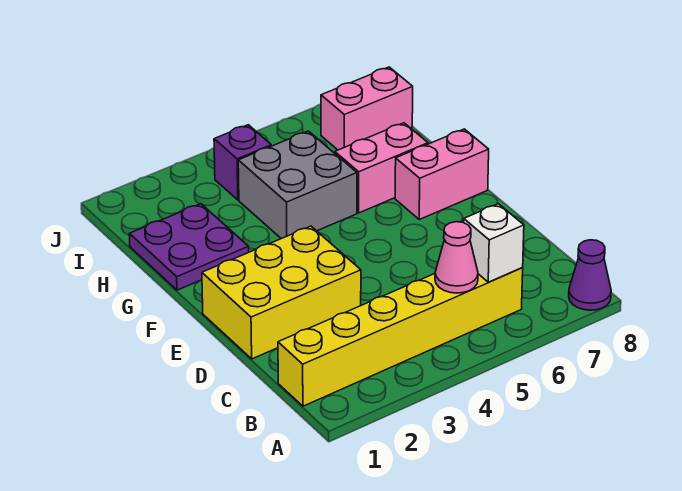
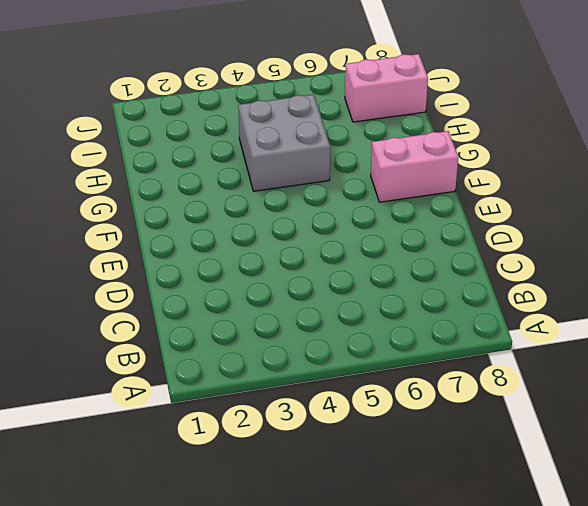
none -> purple cone A8 level 1
none -> yellow brick B1:B6 level 1

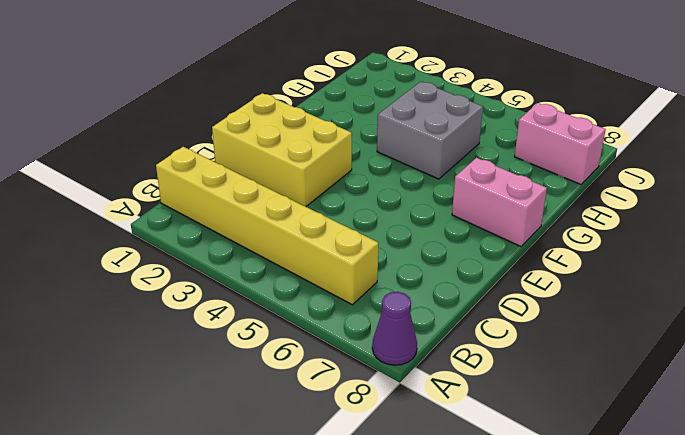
none -> purple plate G1:H2 level 1
none -> pink brick G6:G7 level 1

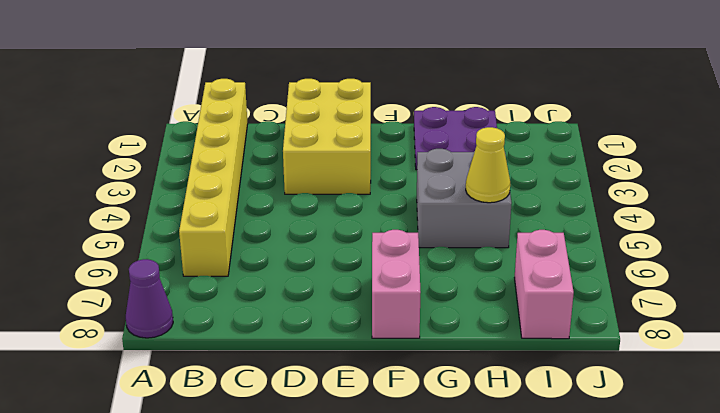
yellow cone H5 level 2 -> none
none -> pink brick G6:G7 level 1
none -> purple brick I4 level 1

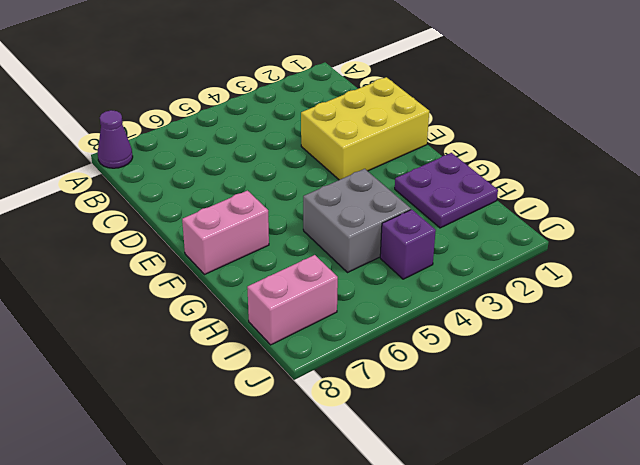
none -> yellow brick B1:B6 level 1
none -> pink brick G6:G7 level 1

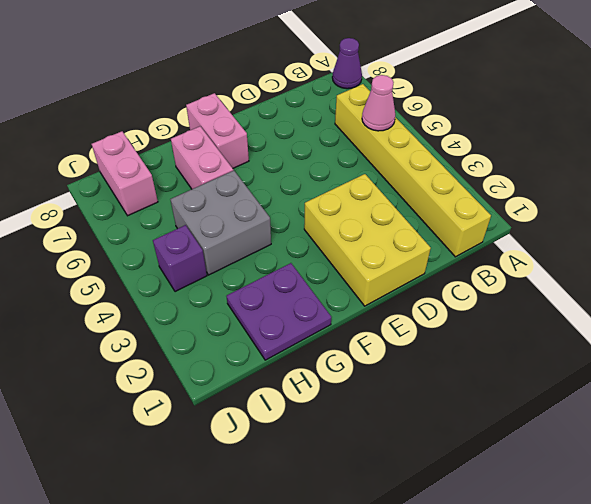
none -> white brick B6 level 2

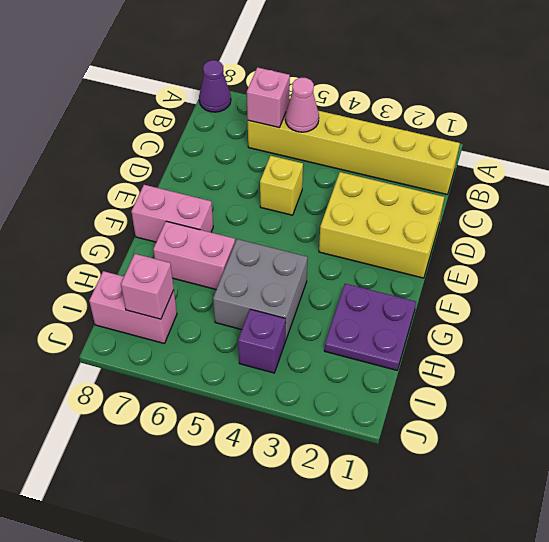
pink brick B6 level 2 -> white brick B6 level 2
yellow brick D5 level 1 -> none
pink brick I7 level 2 -> none

